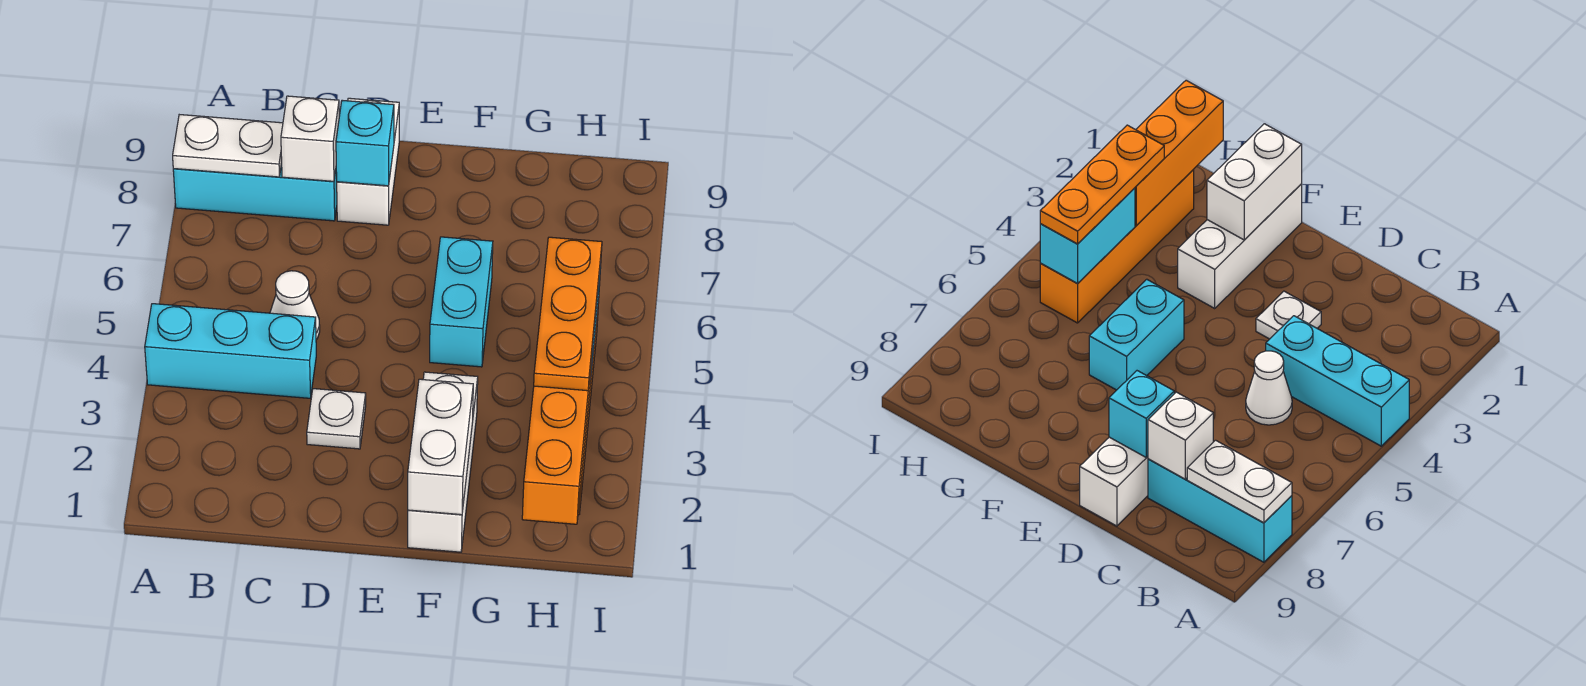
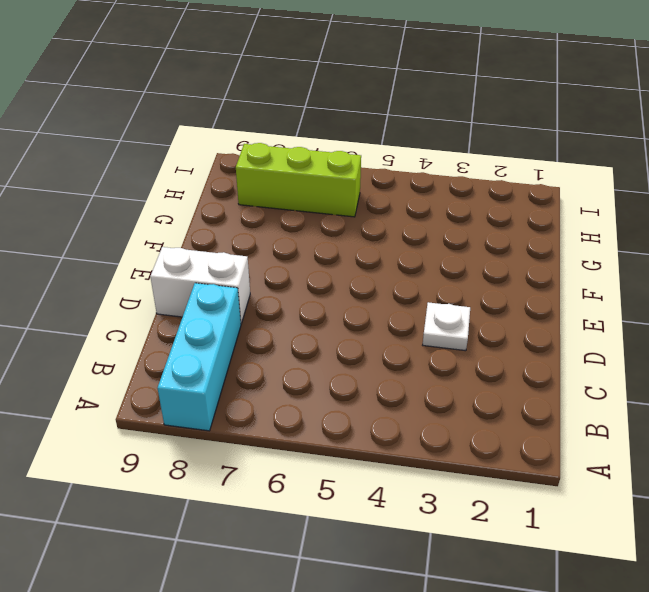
lime brick H6:H8 level 1 -> none
none -> cyan brick A4:C4 level 1
none -> white cone C5 level 1
none -> white brick F1:F3 level 1

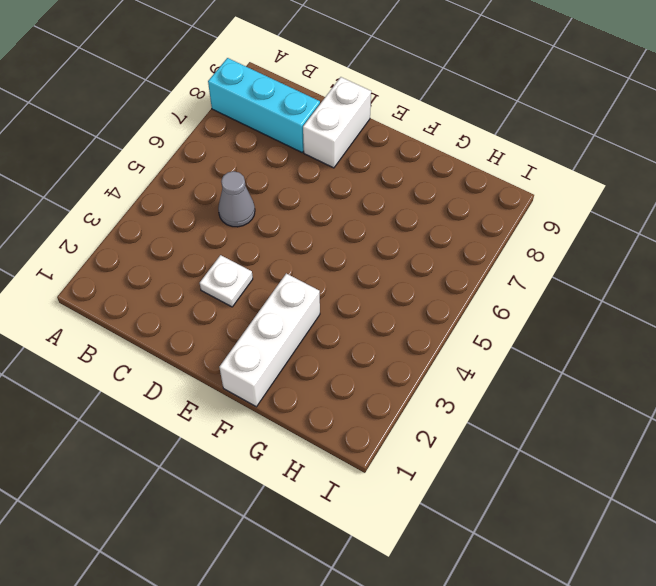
grey cone C5 level 1 -> white cone C5 level 1
none -> cyan brick A4:C4 level 1
none -> cyan brick F5:F6 level 1
none -> orange brick H2:H5 level 1

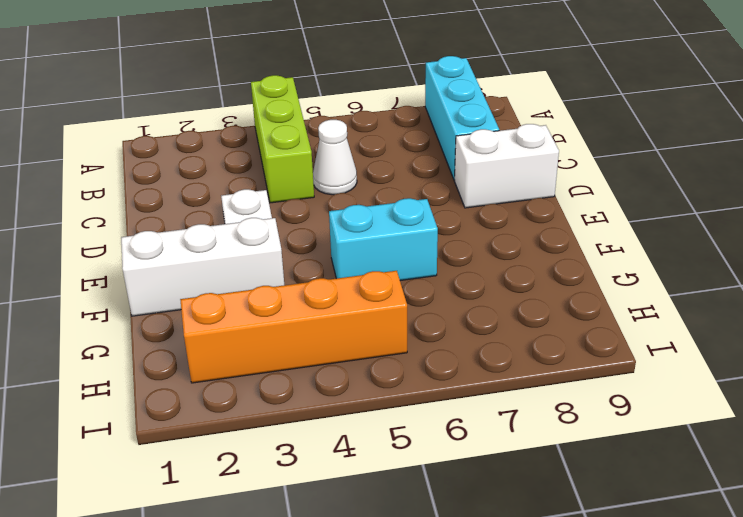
lime brick A4:C4 level 1 -> cyan brick A4:C4 level 1
none -> white plate A8:B8 level 2
none -> white brick C8 level 2
none -> cyan brick D8 level 2

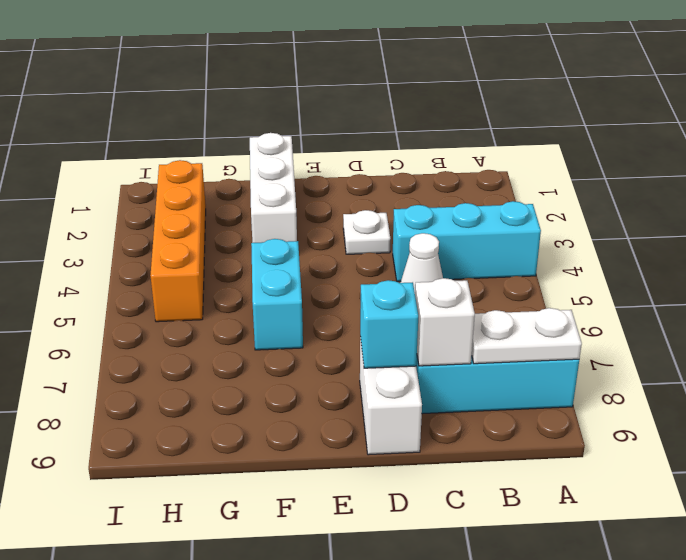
none -> white brick F1:F2 level 2
none -> orange brick H1:H3 level 2
none -> cyan brick H4:H5 level 2

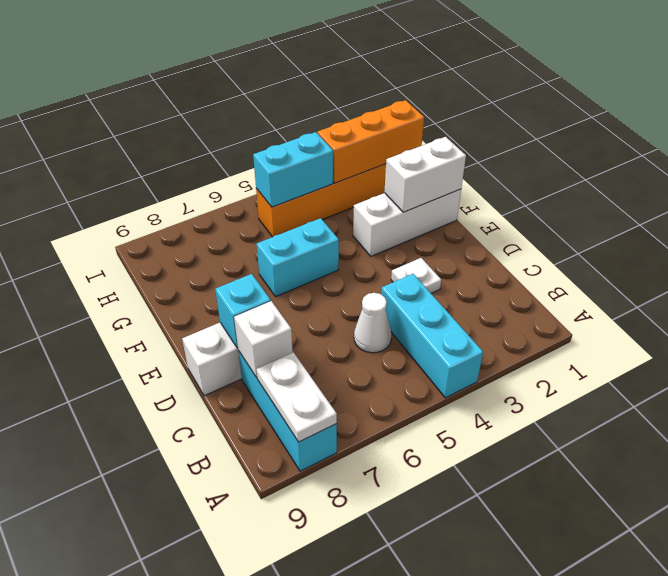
none -> orange plate H3:H5 level 3

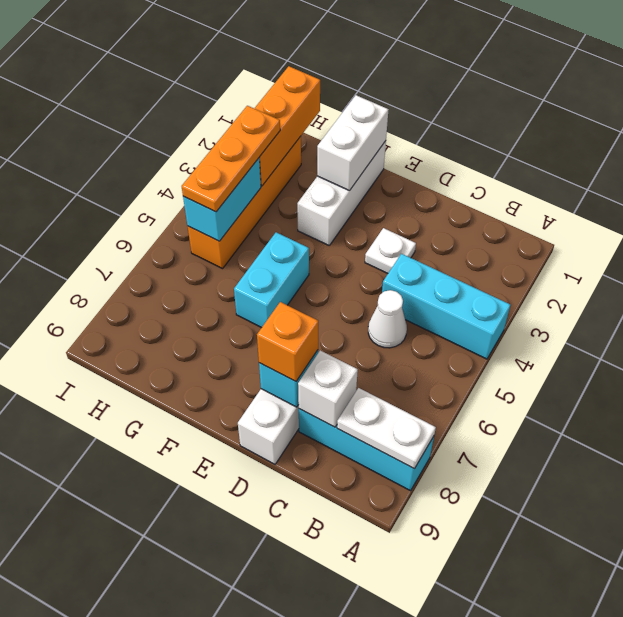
orange brick D8 level 3 -> none

